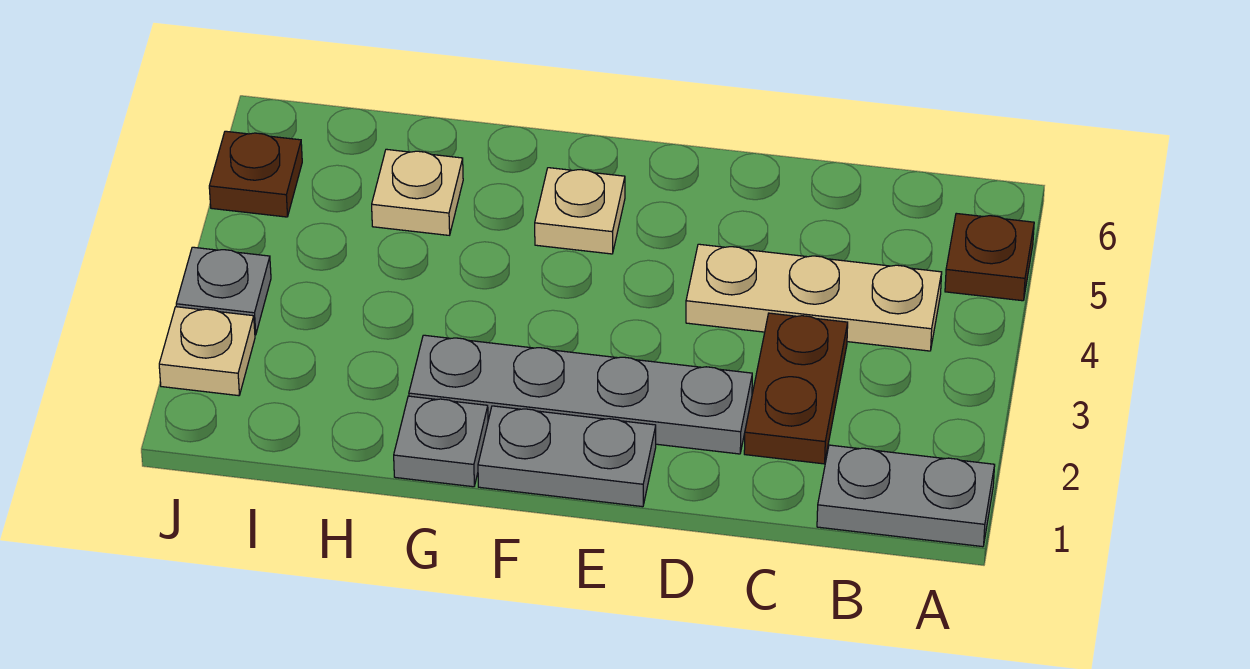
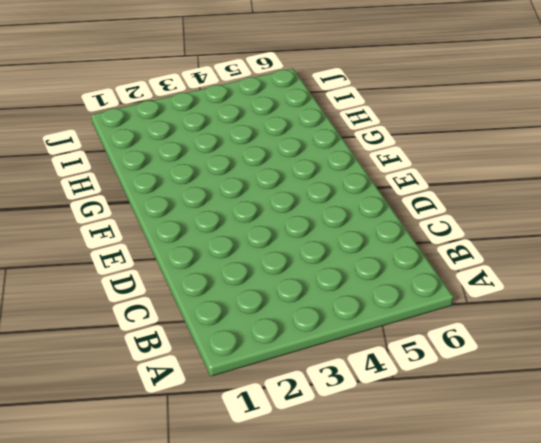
none -> grey plate A1:B1 level 1
none -> brown plate A5 level 1
none -> tan plate B4:D4 level 1

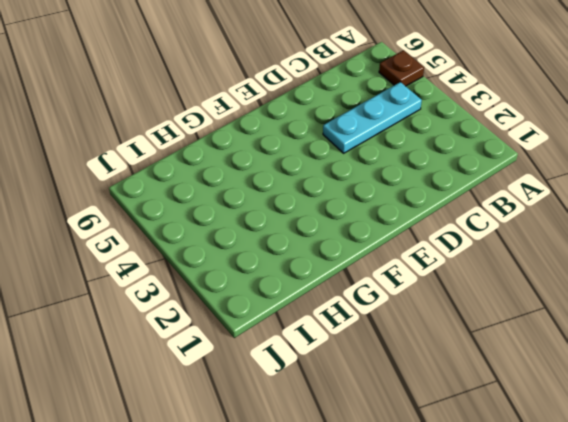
cyan plate B4:D4 level 1 -> tan plate B4:D4 level 1
none -> grey plate A1:B1 level 1
none -> brown plate C2:C3 level 1
none -> grey plate D2:G2 level 1

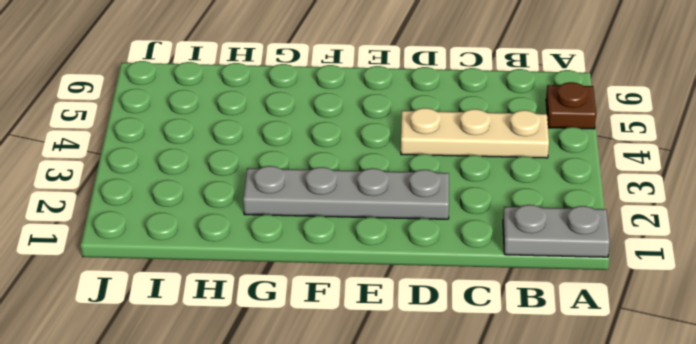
none -> brown plate C2:C3 level 1
none -> grey plate E1:F1 level 1
none -> tan plate F5 level 1

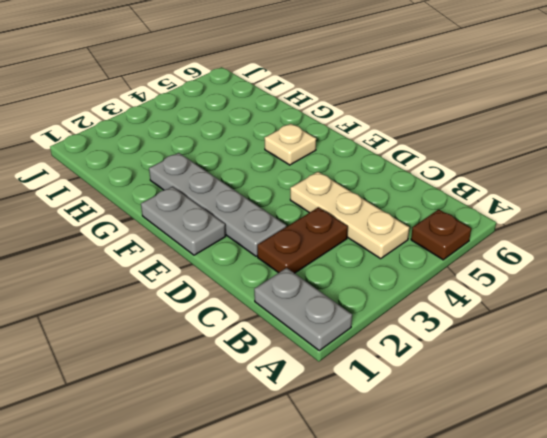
none -> grey plate G1 level 1
none -> tan plate H5 level 1
none -> tan plate J2 level 1

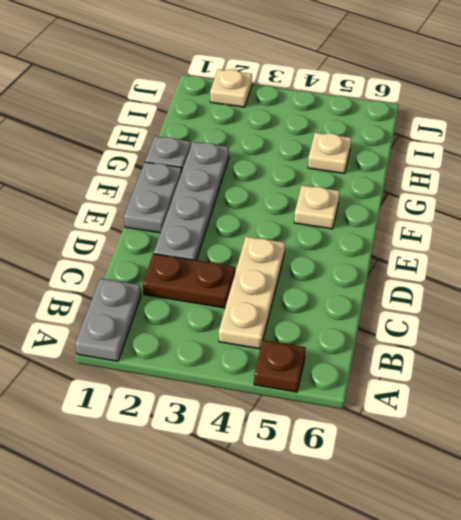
none -> grey plate J3 level 1
none -> brown plate J5 level 1

